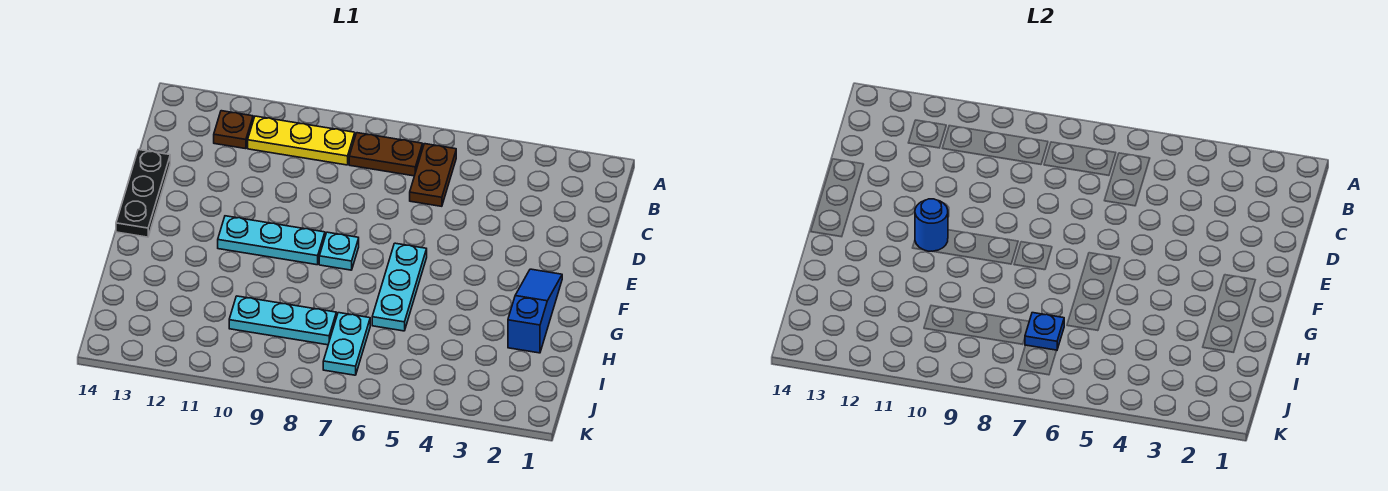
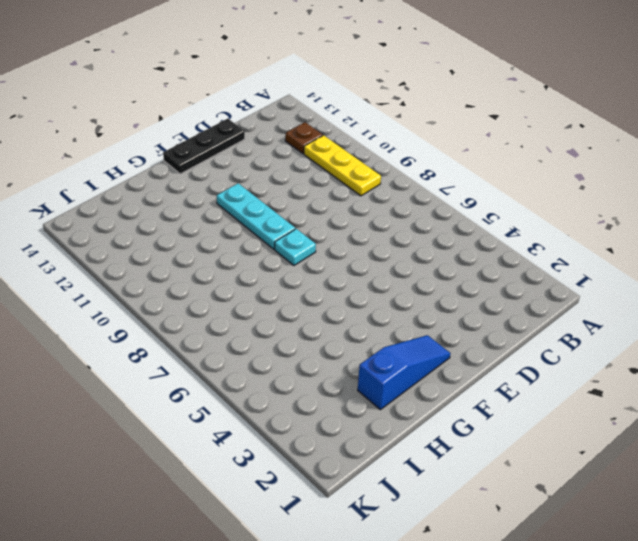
none -> brown plate B6:C6 level 1
none -> brown plate B7:B8 level 1
none -> cyan plate F6:H6 level 1

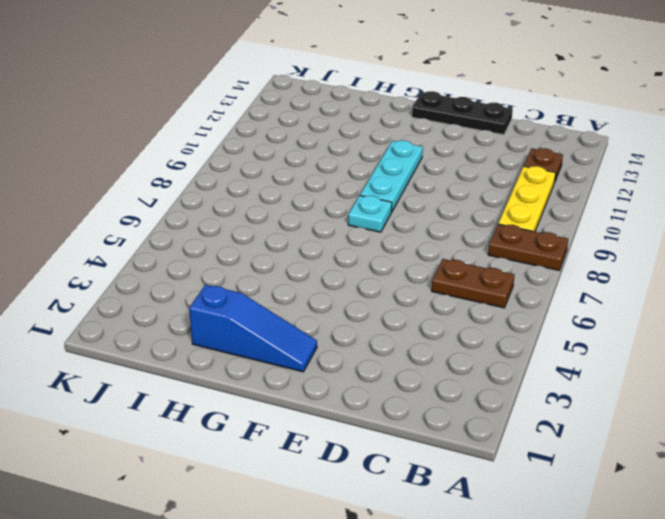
brown plate A8:B8 level 1 -> brown plate B7:B8 level 1
none -> cyan plate F6:H6 level 1
none -> cyan plate I7:J7 level 1
none -> cyan plate I8:I10 level 1

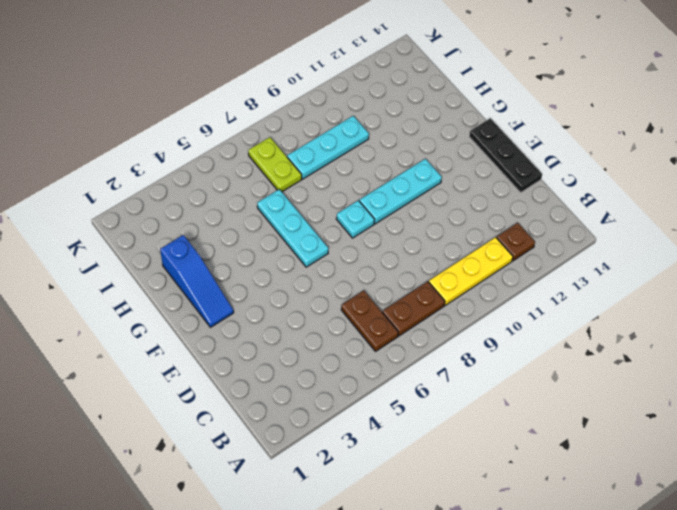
lime plate I7:J7 level 1 -> cyan plate I7:J7 level 1
none -> blue round brick F11 level 2
none -> blue plate I7 level 2

